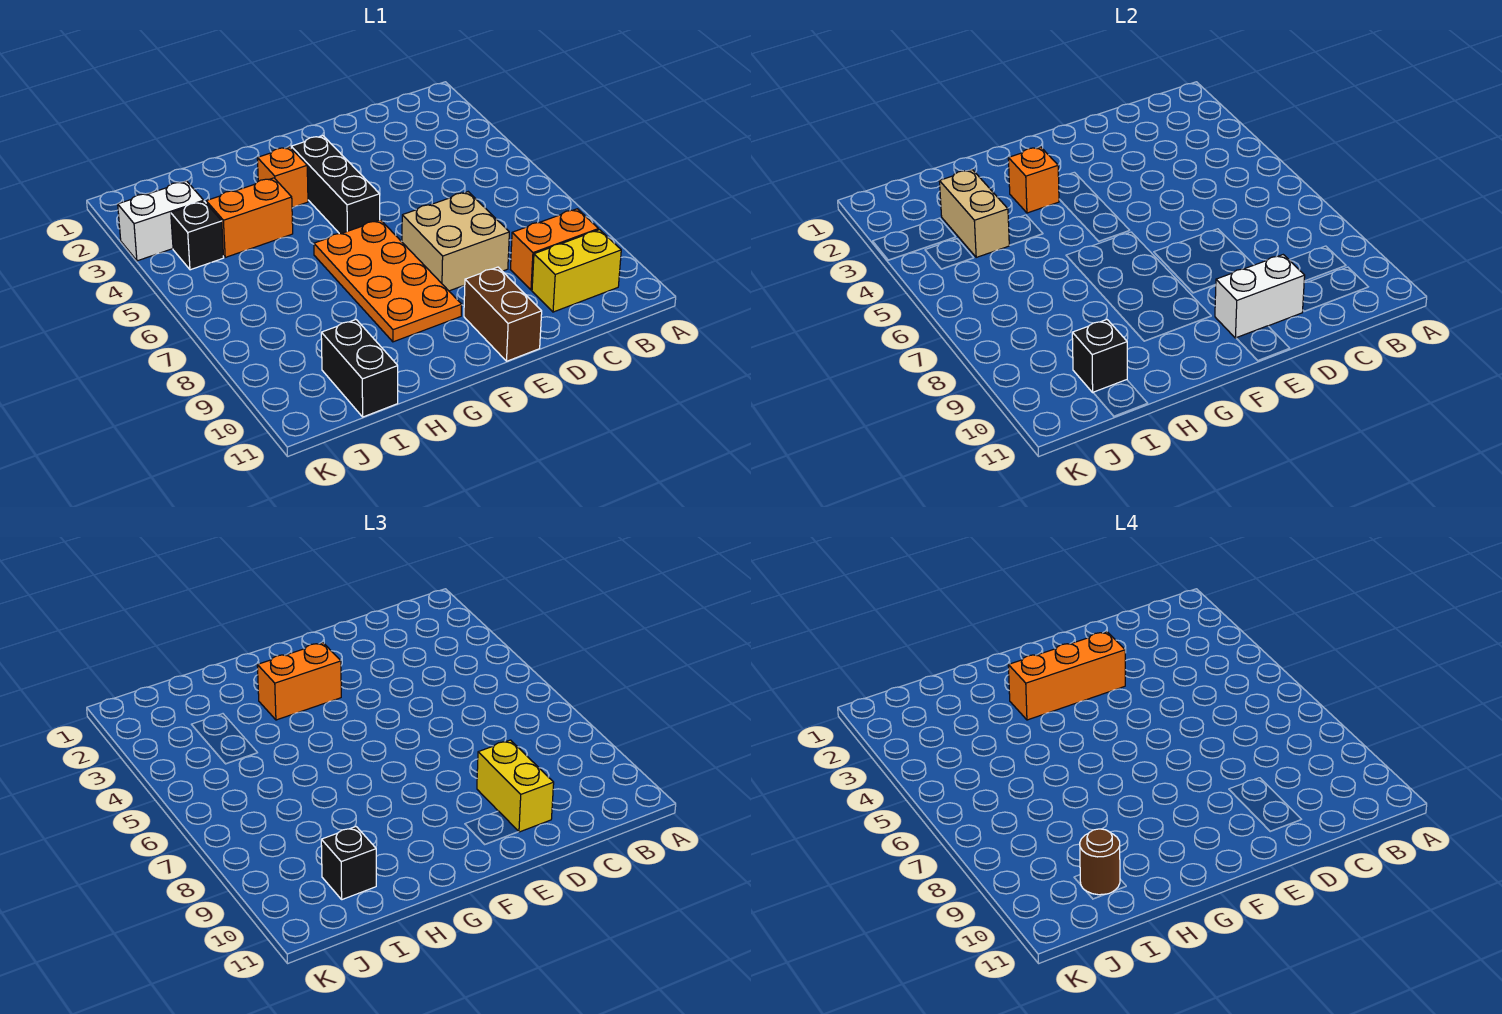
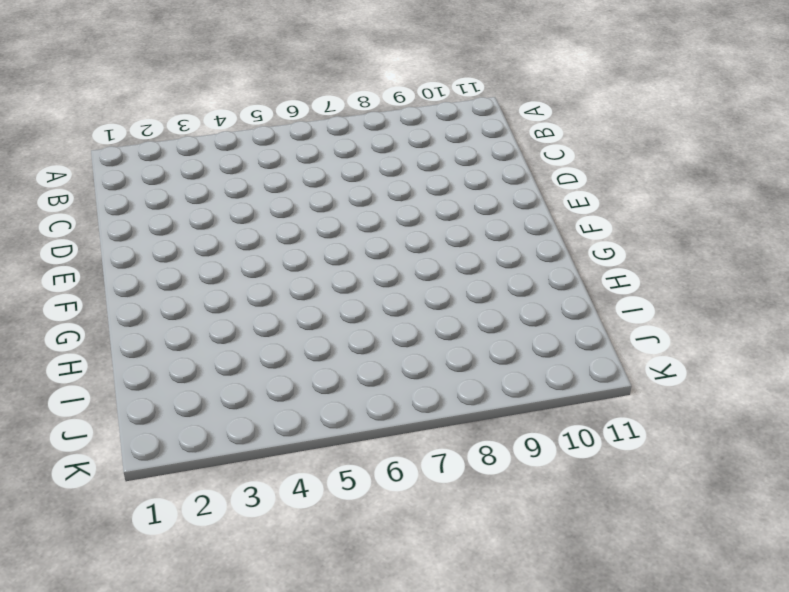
none -> orange brick B9:C9 level 1
none -> yellow brick B10:C10 level 1
none -> tan brick D7:E8 level 1

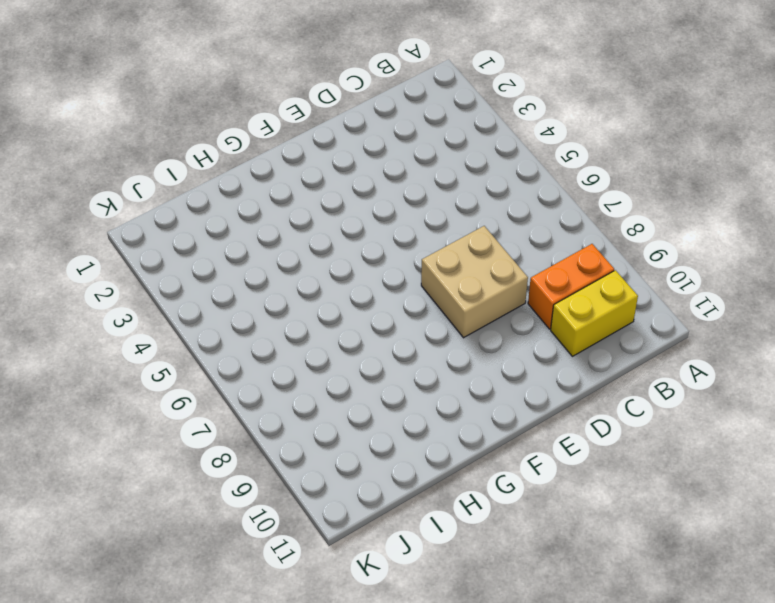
none -> brown brick E10:E11 level 1
none -> black brick F3:F5 level 1
none -> orange plate F6:G9 level 1

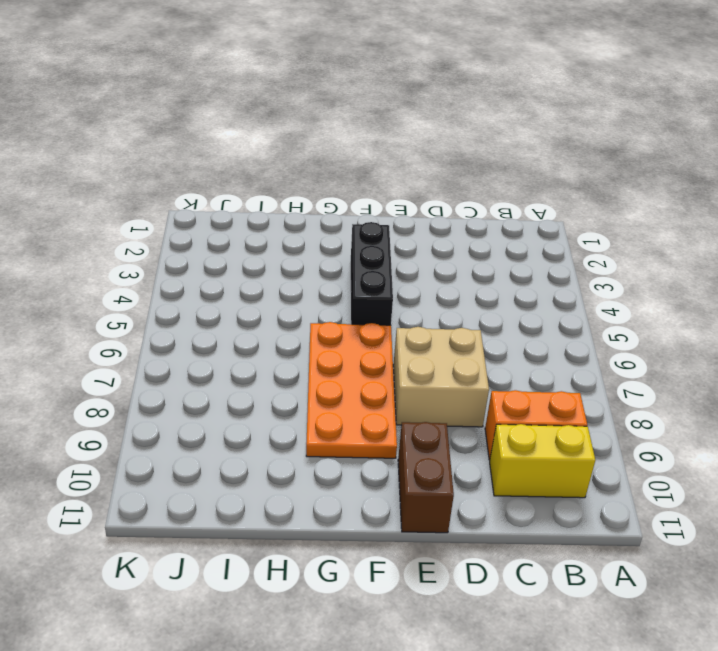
none -> orange brick G3 level 1
none -> orange brick H4:I4 level 1
none -> black brick I10:I11 level 1

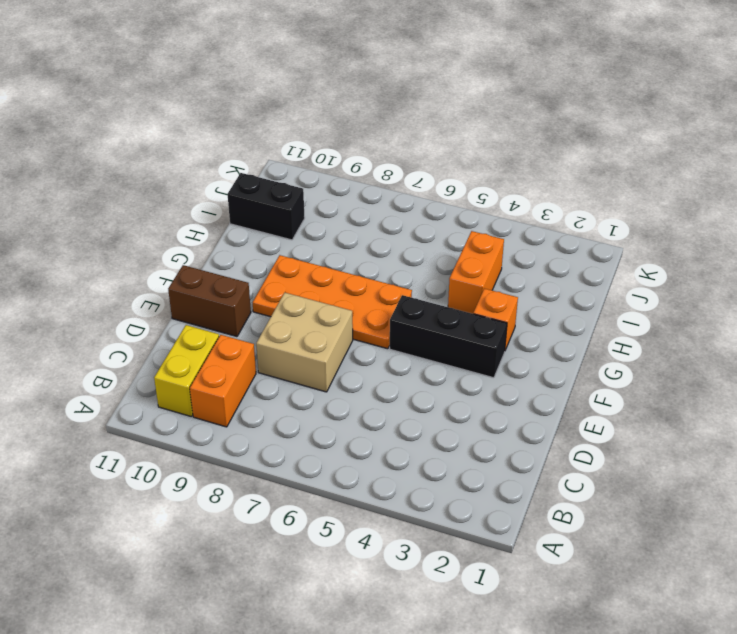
none -> white brick J3:K3 level 1
none -> black brick J4 level 1
none -> white brick D10:E10 level 2

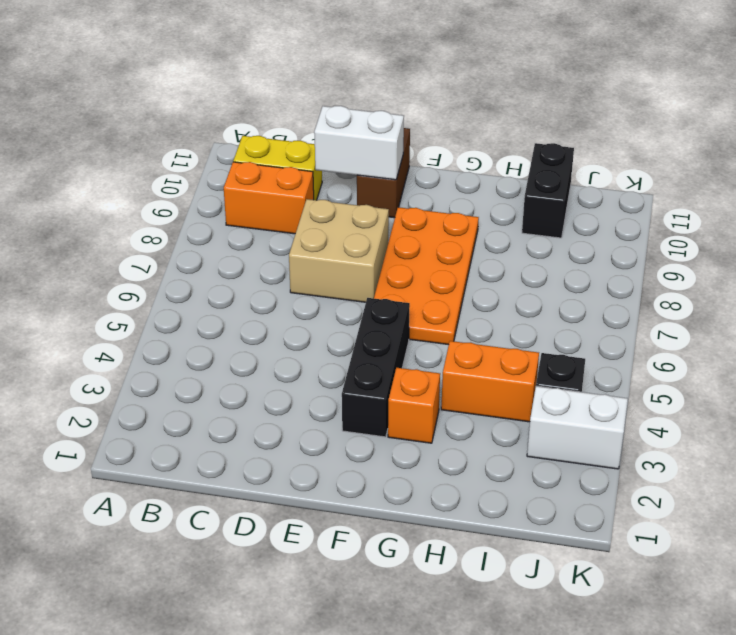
none -> orange brick G3 level 2
none -> tan brick I3:I4 level 2
none -> black brick I10 level 2

